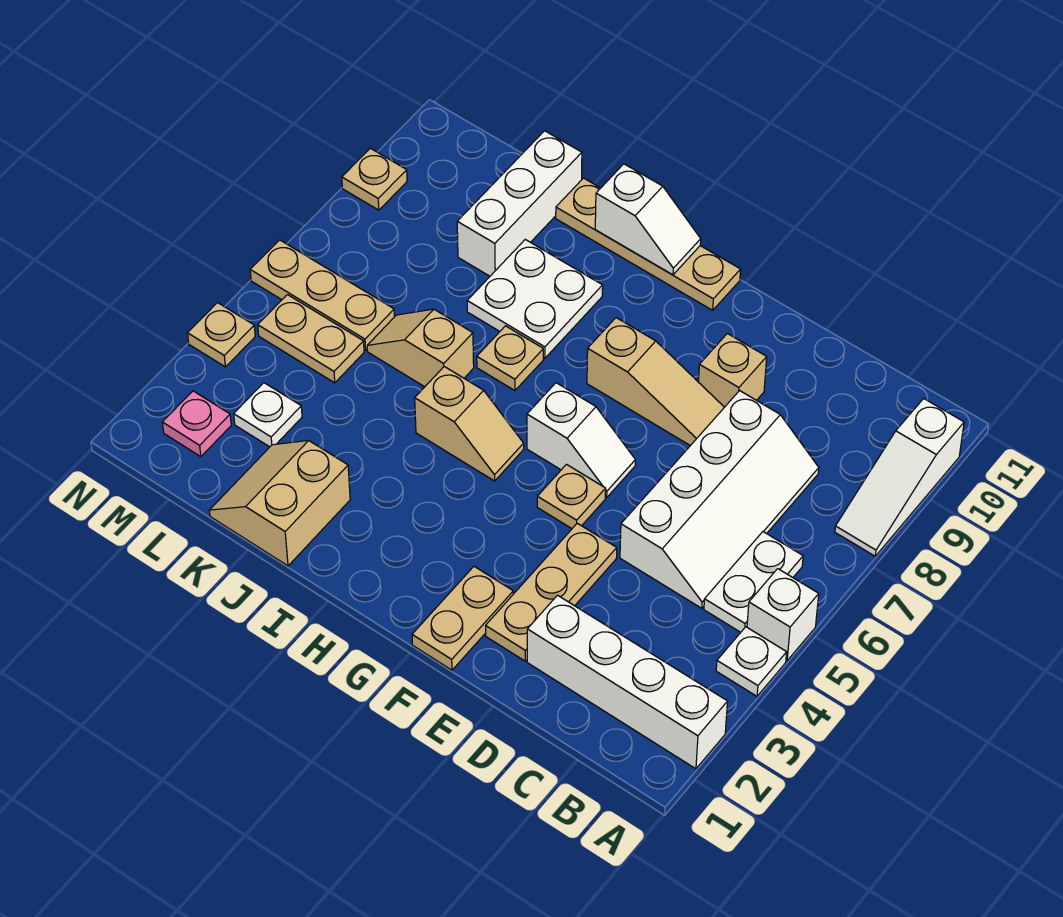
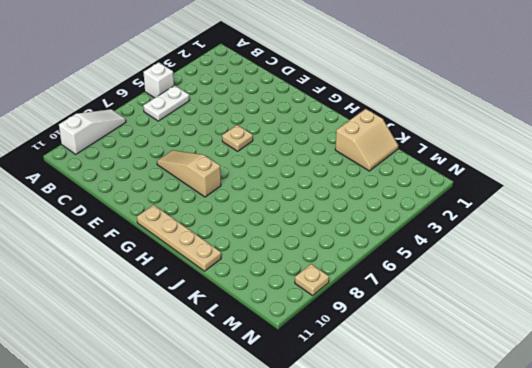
none -> white brick A2:D2 level 1
none -> white plate A4 level 1
none -> white slope C5:D8 level 1 top D

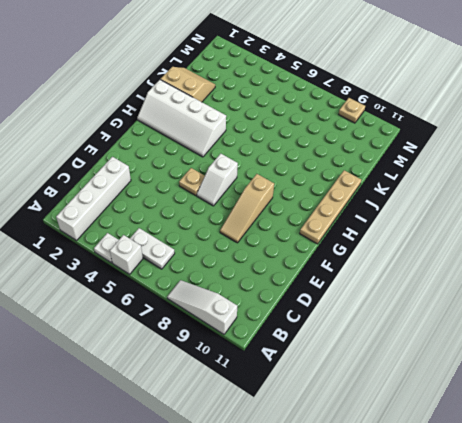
white slope H1:I4 level 1 top I -> white slope C5:D8 level 1 top D
none -> tan plate E2:E4 level 1
none -> tan brick E9 level 1
none -> tan plate F1:F2 level 1

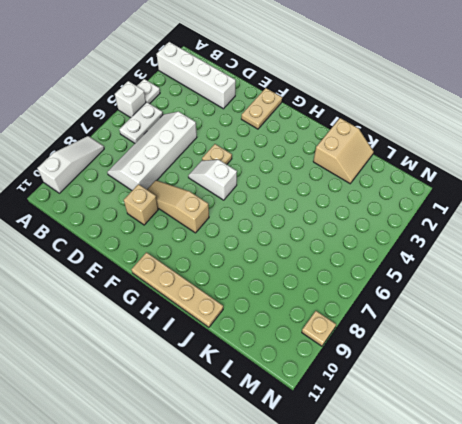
none -> tan plate E2:E4 level 1
none -> tan slope H5:I5 level 1 top I
none -> tan plate I7 level 1

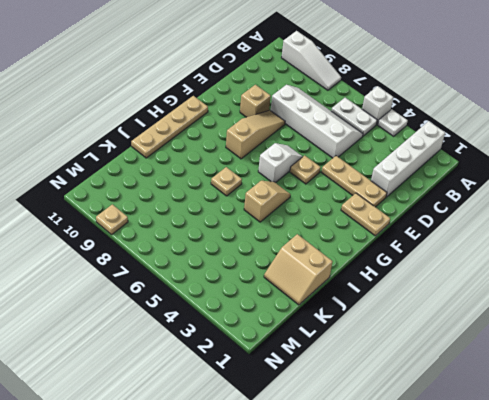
none -> white plate I8:J9 level 1
none -> tan slope J6:K6 level 1 top J
none -> white brick K9:K11 level 1

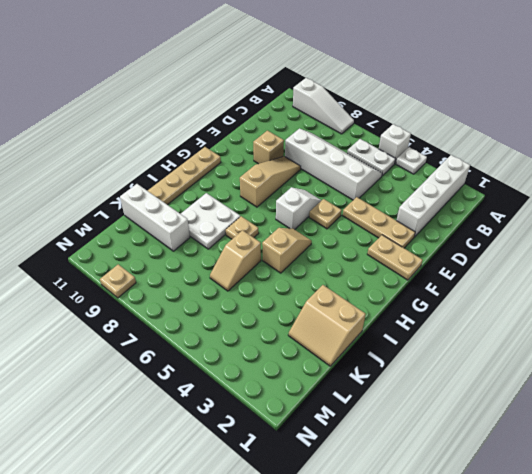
none -> white plate L3 level 1
none -> tan plate L5:M5 level 1
none -> tan plate L6:N6 level 1

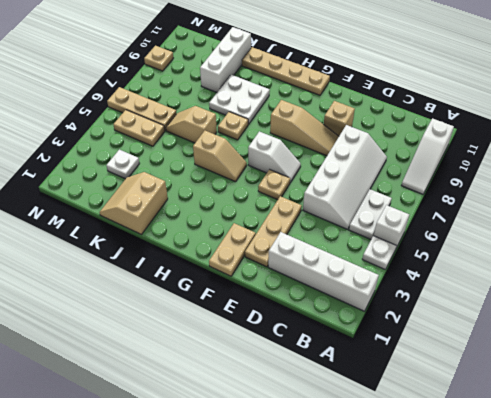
none -> pink plate M2 level 1
none -> tan plate N4 level 1
none -> white slope H11:I11 level 2 top I

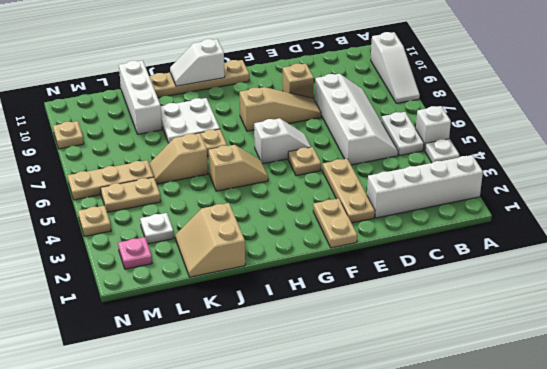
white slope H11:I11 level 2 top H -> white slope H11:I11 level 2 top I

